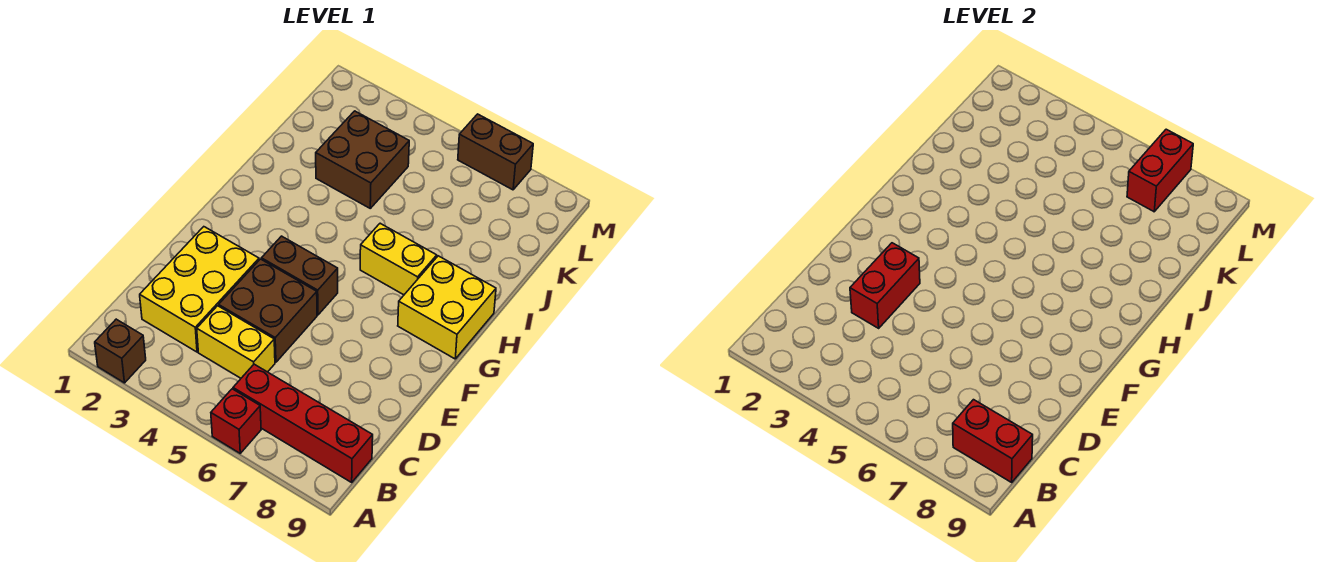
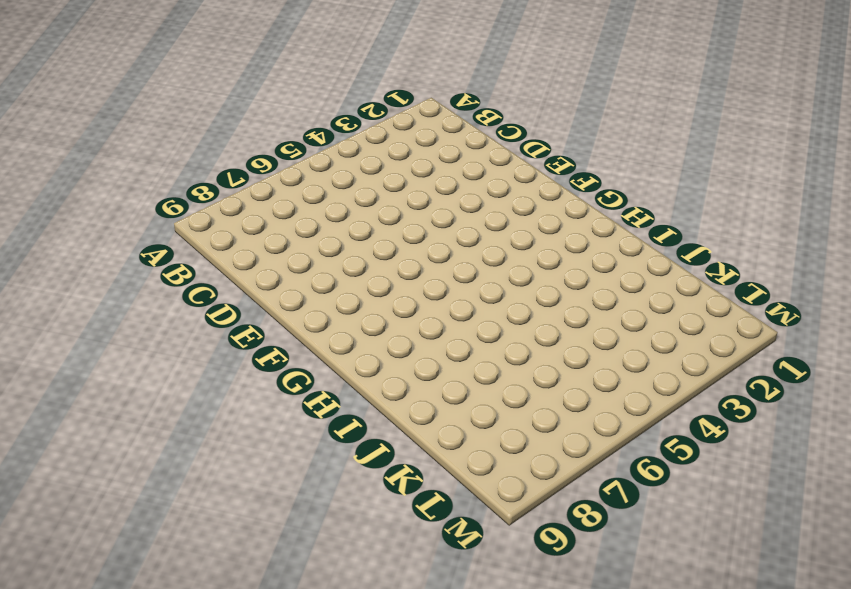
none -> brown brick A2 level 1
none -> red brick A6 level 1
none -> red brick B6:B9 level 1

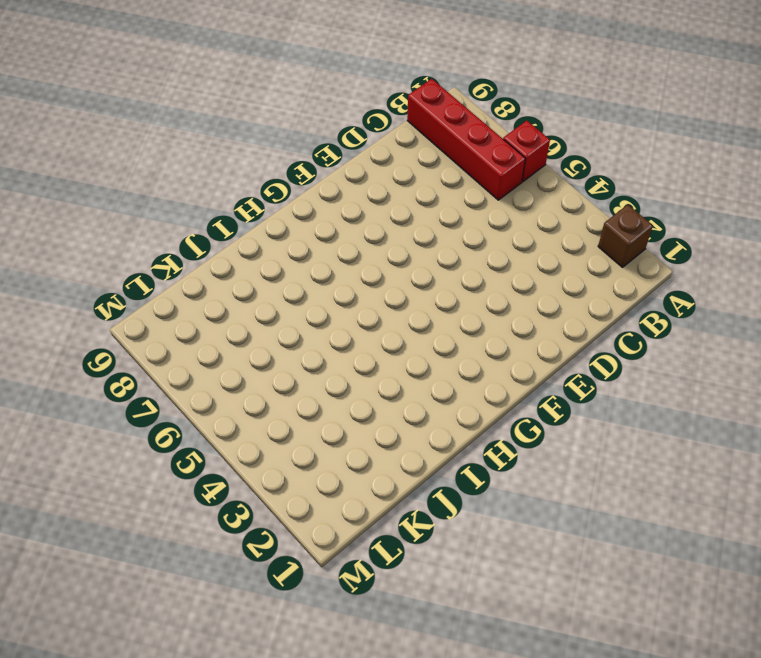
none -> yellow brick C2:E3 level 1
none -> yellow brick C4:C5 level 1
none -> brown brick D4:E5 level 1

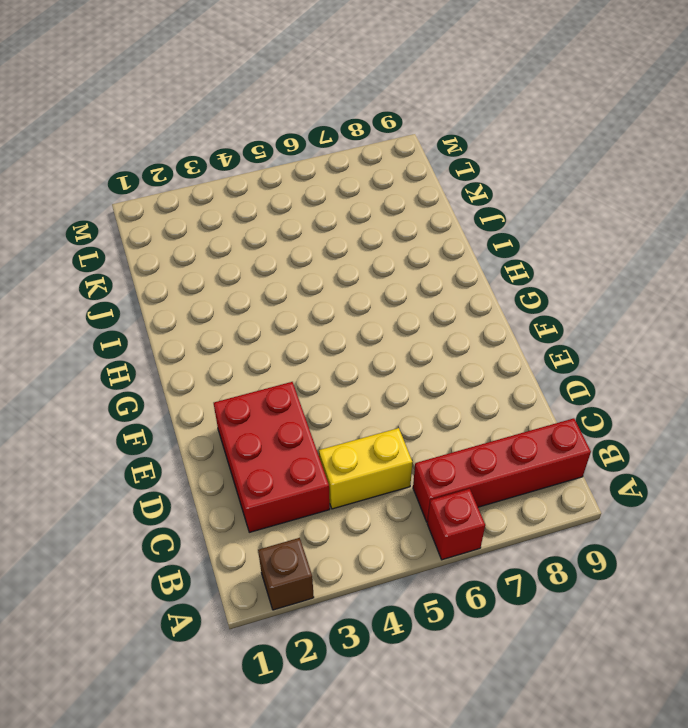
red brick C2:E3 level 1 -> yellow brick C2:E3 level 1
none -> brown brick D4:E5 level 1
none -> brown brick F4:F5 level 1
none -> yellow brick G8:H9 level 1

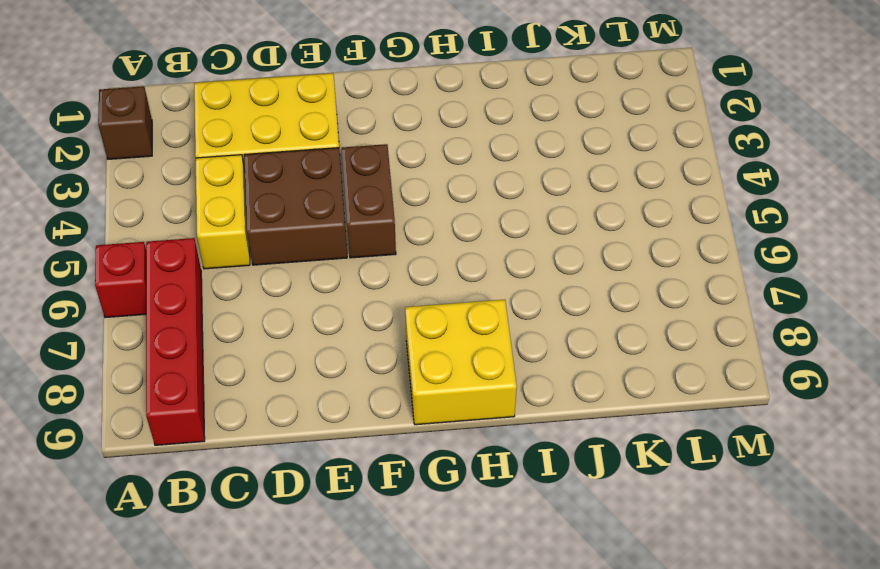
none -> yellow brick H6:H7 level 1
none -> brown brick J3:K4 level 1
none -> brown brick M6:M7 level 1

